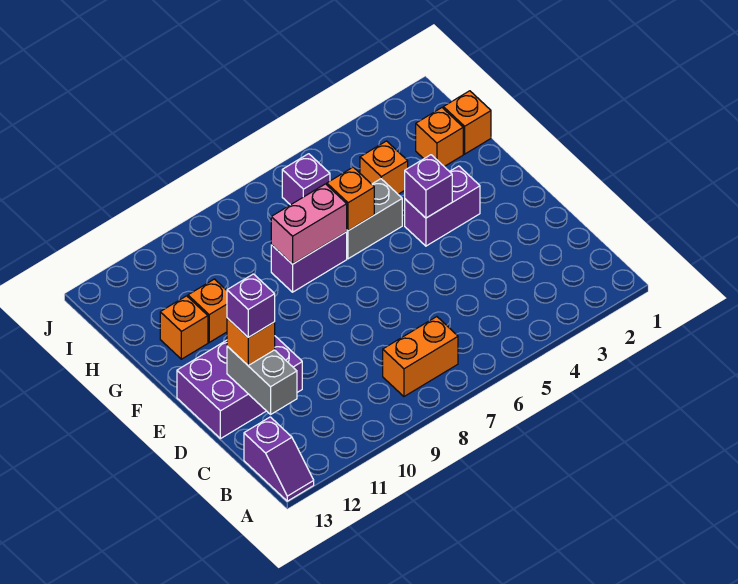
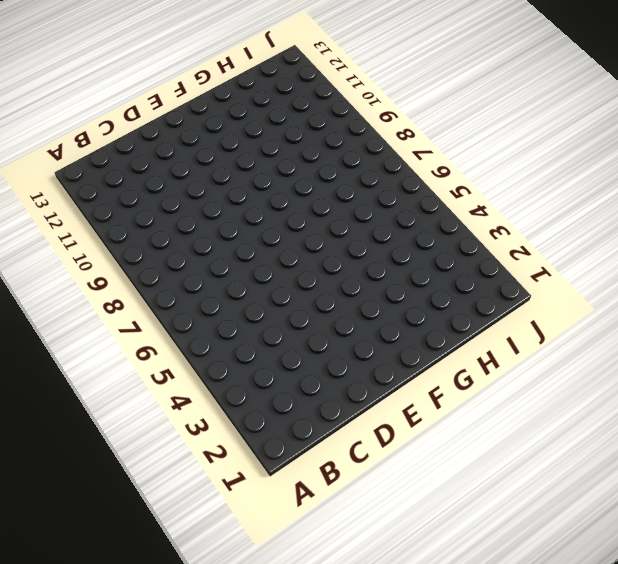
none -> purple slope A13:B13 level 1 top B
none -> orange brick B7:B8 level 1
none -> purple brick D11:E13 level 1

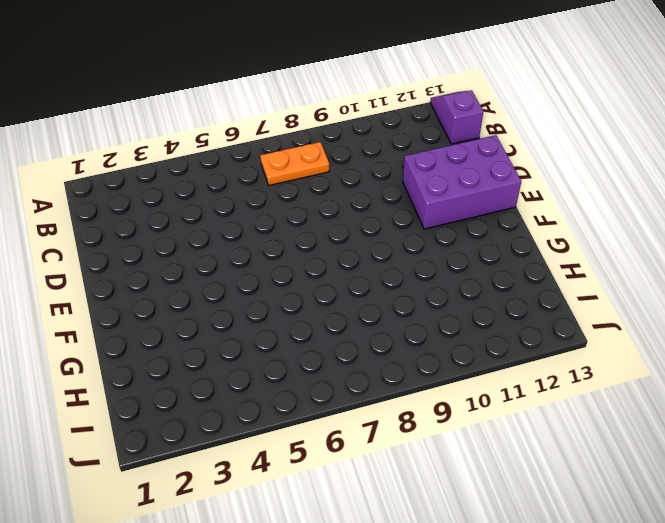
orange plate B7:B8 level 1 -> orange brick B7:B8 level 1
none -> purple brick F3:F4 level 1
none -> grey brick G5:G6 level 1
none -> purple brick G7:G8 level 1

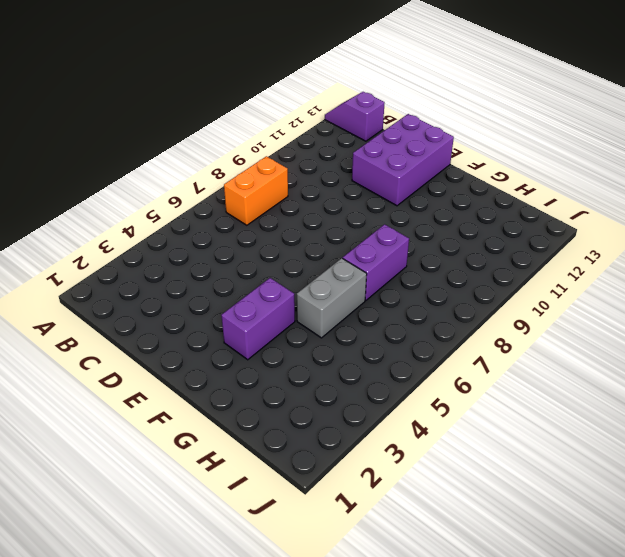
none -> orange brick G11 level 1
none -> orange brick G12 level 1
none -> orange brick H1 level 1

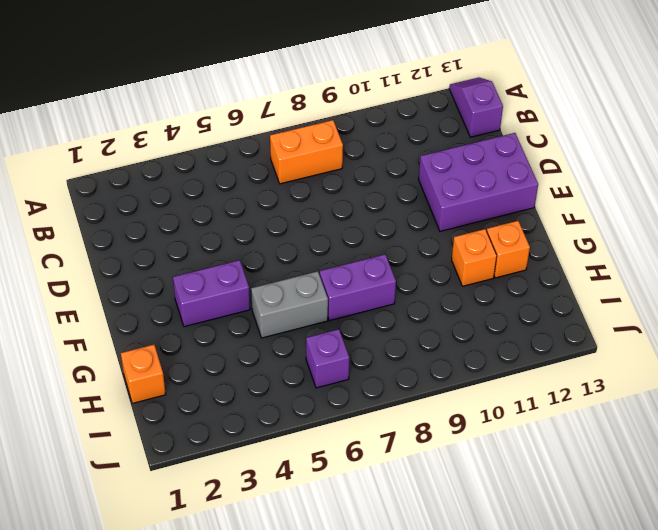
none -> orange brick H2 level 1
none -> orange brick H4 level 1
none -> grey brick C12:D12 level 2

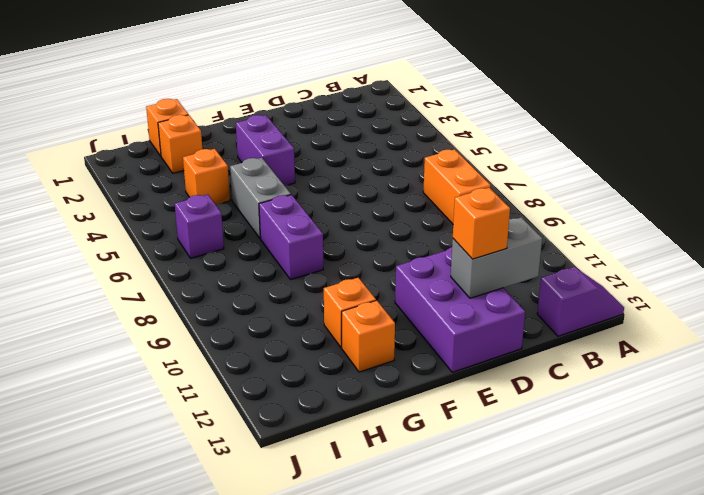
none -> purple brick F4 level 2
none -> orange brick G6 level 2
none -> pink brick G7:G8 level 2

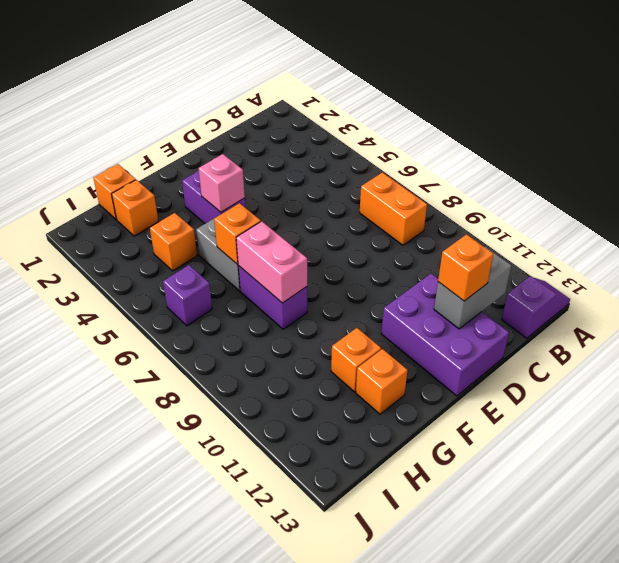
pink brick F4 level 2 -> purple brick F4 level 2
none -> purple brick D12 level 4

